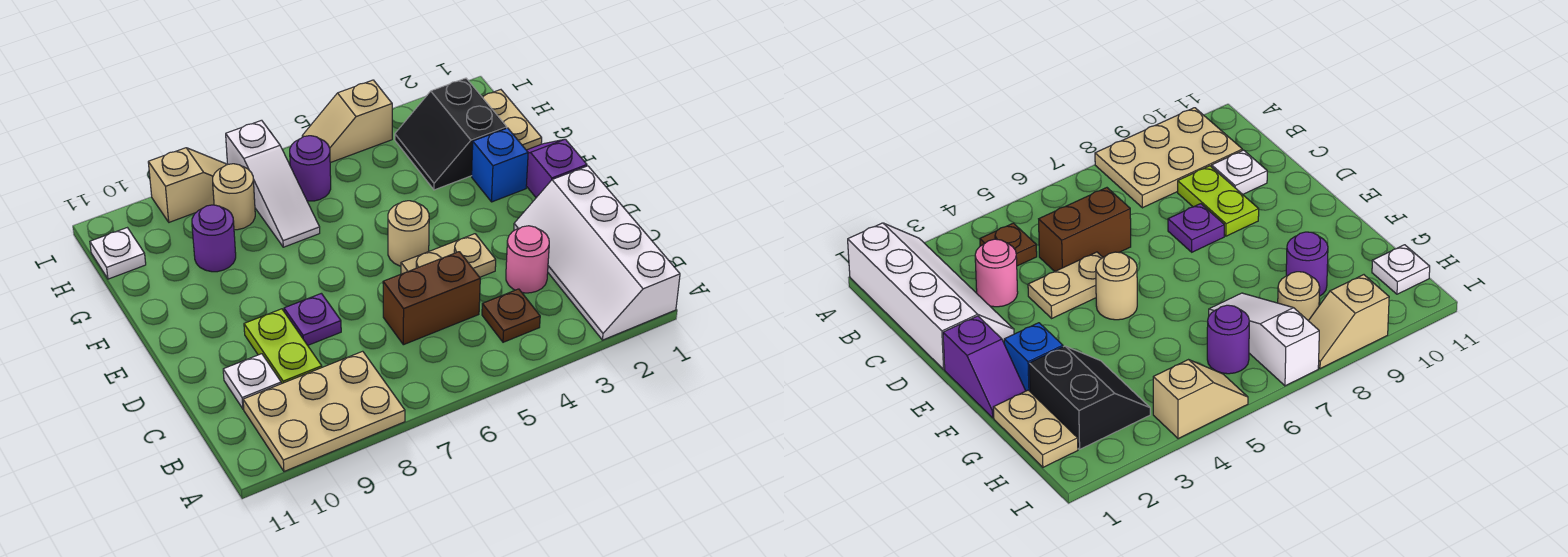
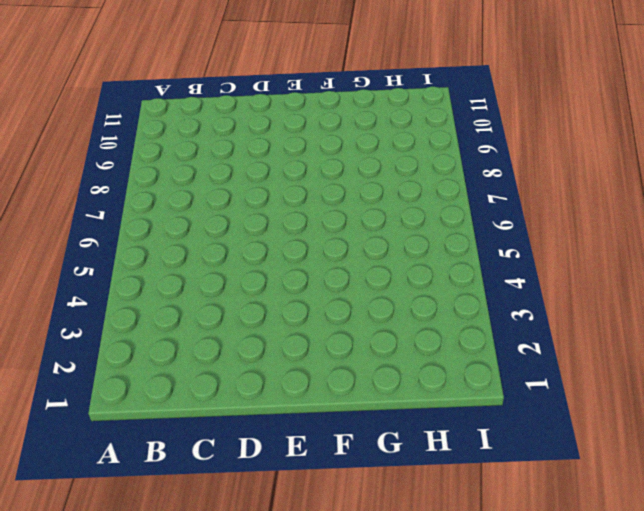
none -> white slope A1:D2 level 1 top 1
none -> tan plate A8:B10 level 1
none -> brown plate B4 level 1

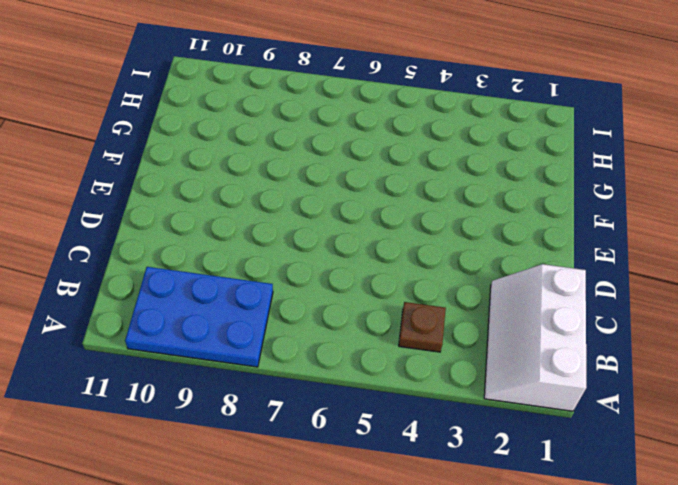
white slope A1:C2 level 1 top 1 -> white slope A1:D2 level 1 top 1
blue plate A8:B10 level 1 -> tan plate A8:B10 level 1
none -> pink round brick C3 level 1
none -> brown brick C5:C6 level 1
none -> lime plate C9:D9 level 1

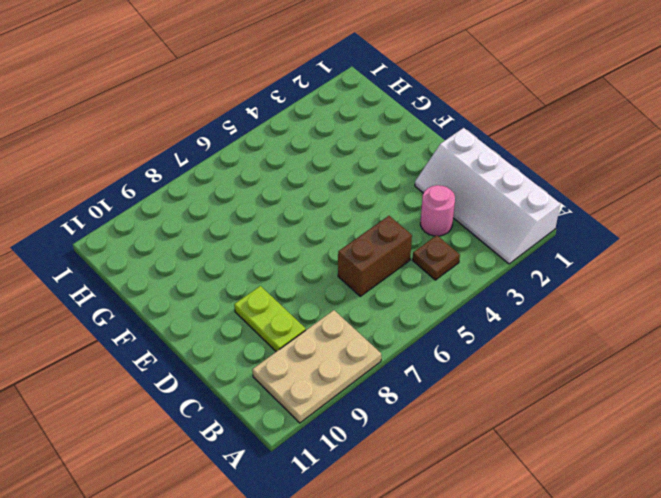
none -> white plate C10 level 1
none -> tan plate D4:D5 level 1
none -> purple plate D8 level 1

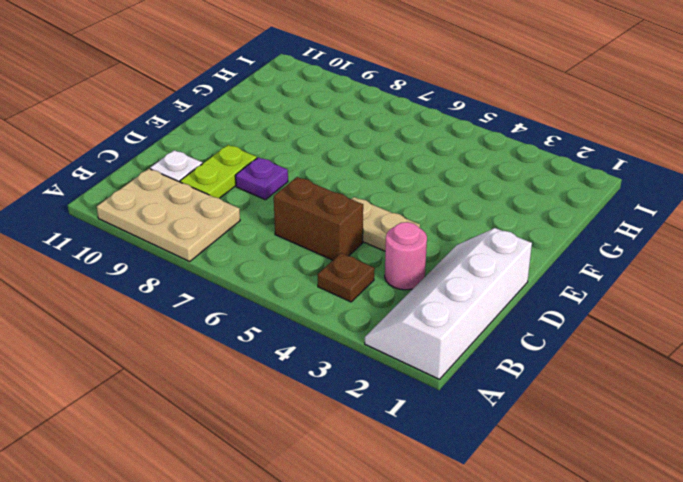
none -> purple slope E1:F1 level 1 top E
none -> tan round brick E5 level 1
none -> blue brick F2 level 1

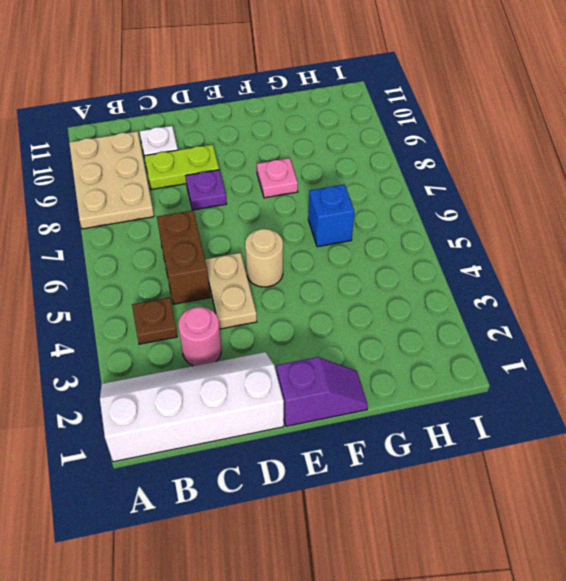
pink plate F8 level 1 -> none
blue brick G6 level 1 -> blue brick F2 level 1
none -> tan plate G1:H1 level 1
none -> black slope G2:H3 level 1 top 2
none -> white slope G7:I7 level 1 top I

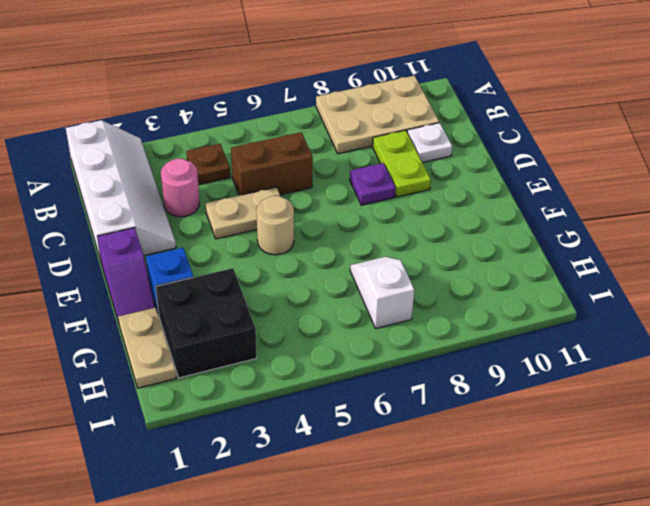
black brick G2:H3 level 1 -> black slope G2:H3 level 1 top 2
white slope G7:H7 level 1 top H -> white slope G7:I7 level 1 top I
none -> purple round brick G9 level 1
none -> purple round brick H6 level 1
none -> tan round brick H8 level 1

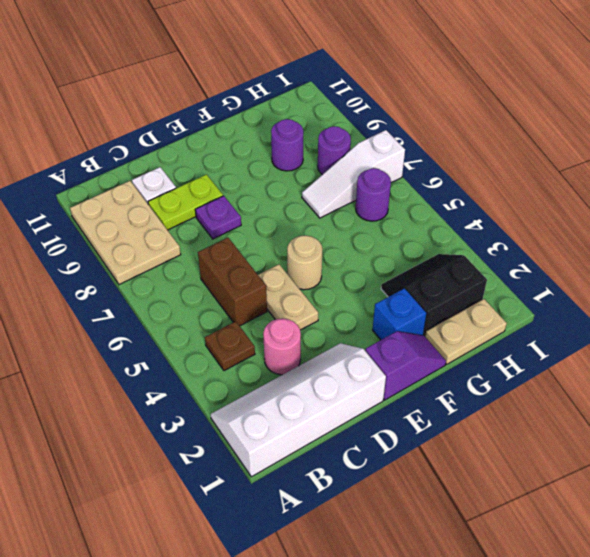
purple round brick H8 level 1 -> tan round brick H8 level 1
none -> white plate H11 level 1
none -> tan slope I4:I5 level 1 top 4
none -> tan slope I8:I9 level 1 top 9

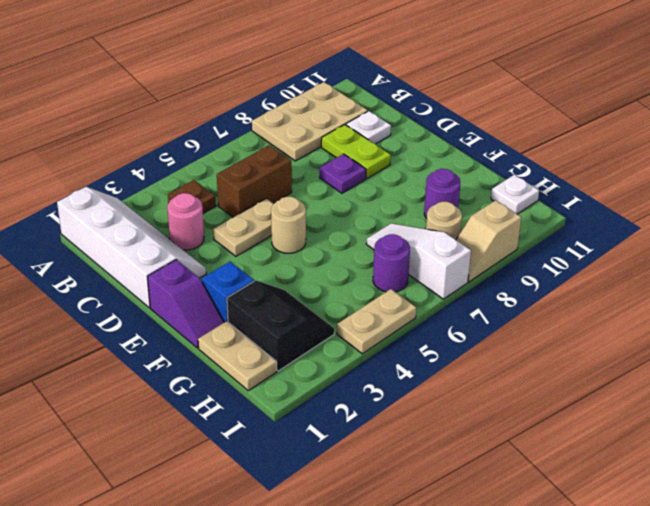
tan plate I4:I5 level 1 -> tan slope I4:I5 level 1 top 4

